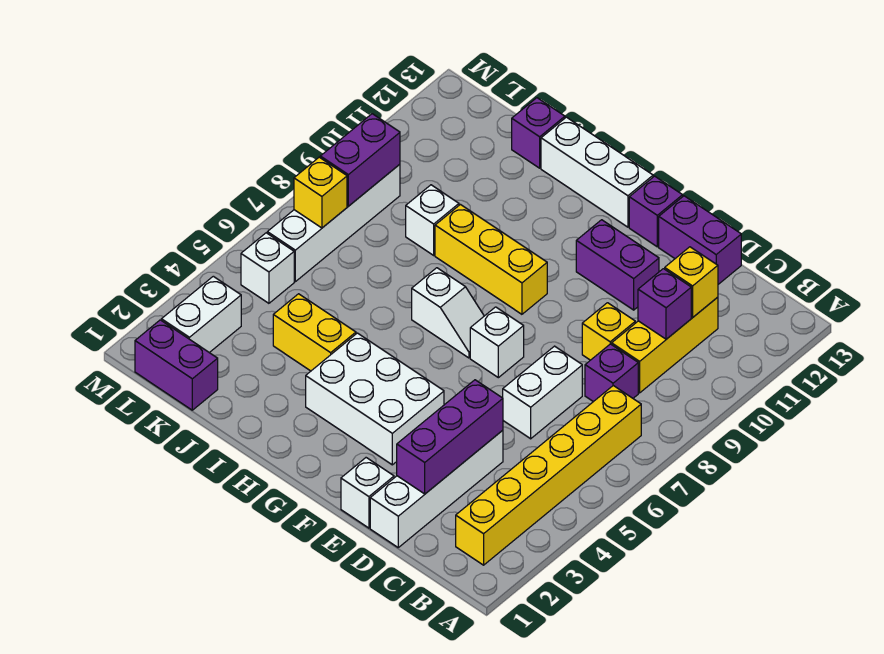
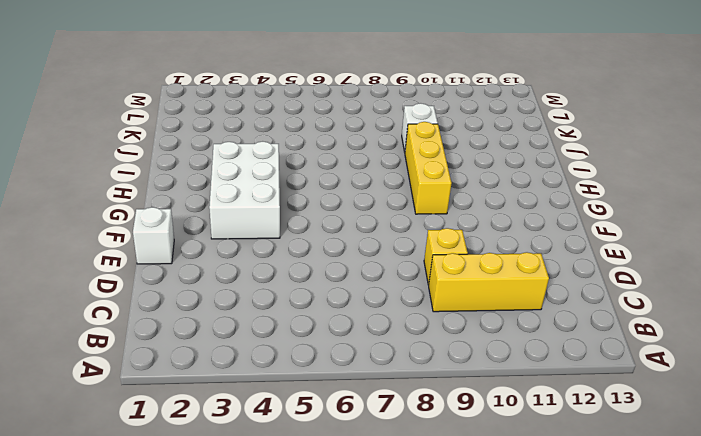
none -> yellow brick B2:B7 level 1
none -> purple brick C8 level 1
none -> white brick D1:D4 level 1

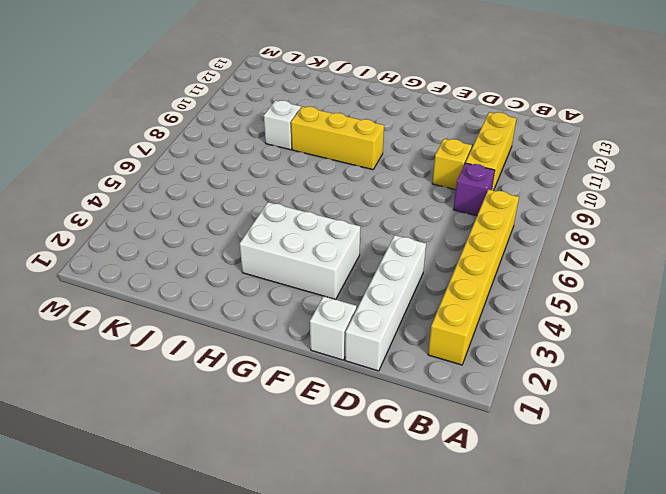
none -> white brick D6:D7 level 1
none -> purple brick D13:E13 level 1
none -> purple brick E11:F11 level 1

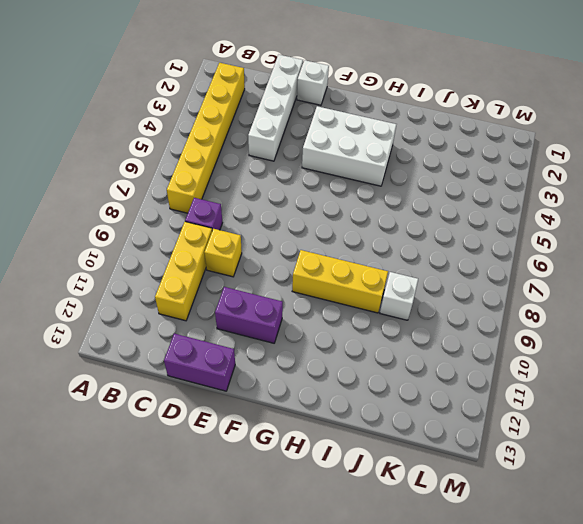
none -> white brick D6:D7 level 1
none -> white brick F7 level 1
none -> purple brick F13 level 1

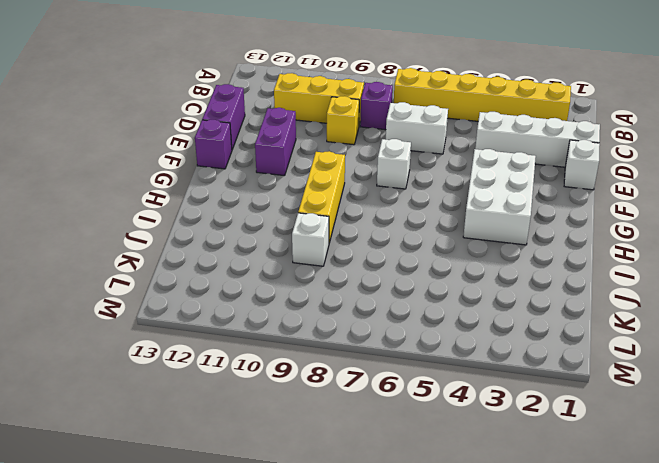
none -> white slope G7:H7 level 1 top H
none -> white brick G13:I13 level 1
none -> yellow brick I4:J4 level 1

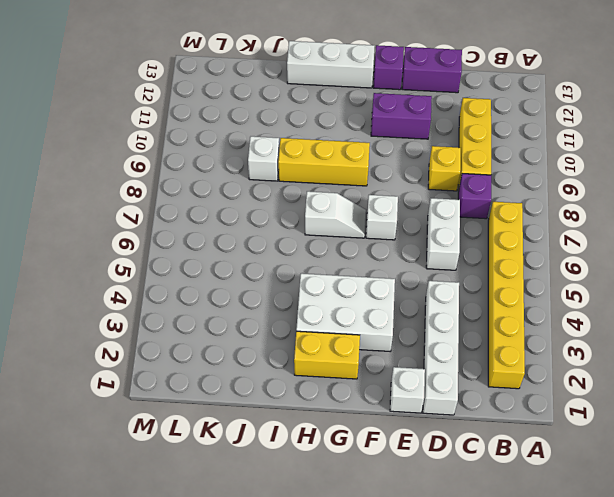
yellow brick G2:H2 level 1 -> yellow brick I4:J4 level 1
none -> purple brick J13 level 1
none -> purple brick K1:L1 level 1
none -> white brick L2:L3 level 1

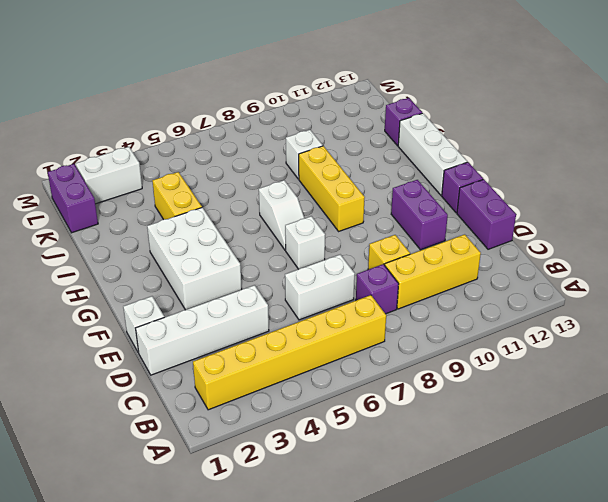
none -> white brick L5 level 1
none -> white brick L6:L9 level 1
none -> purple brick C10 level 2

